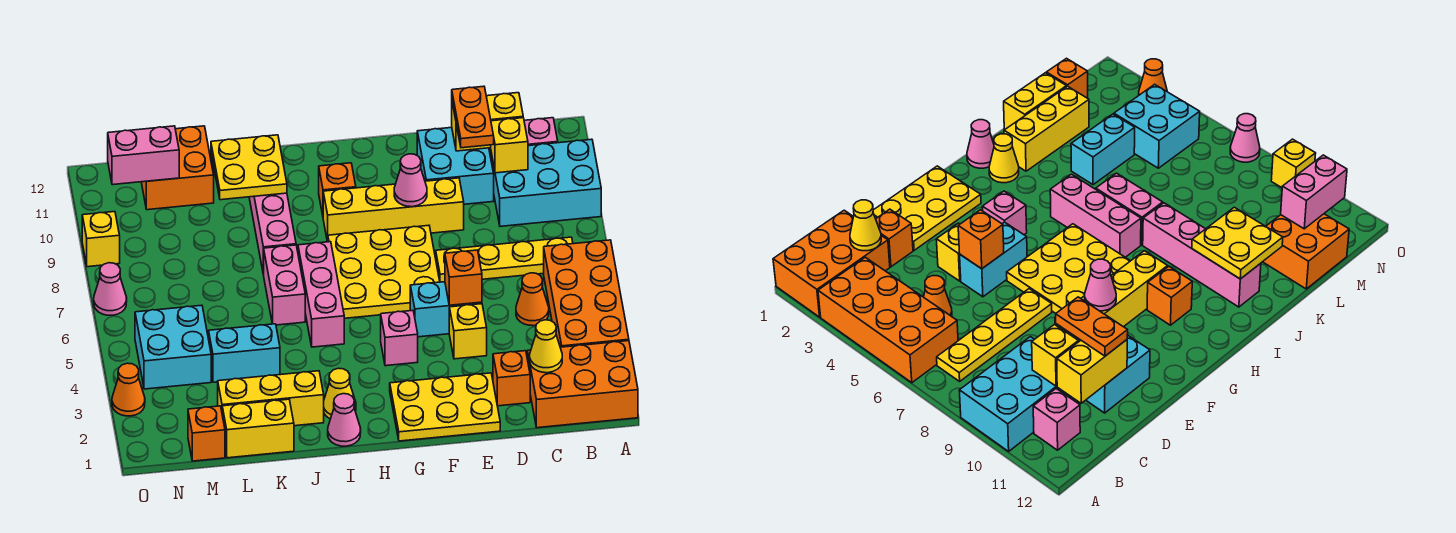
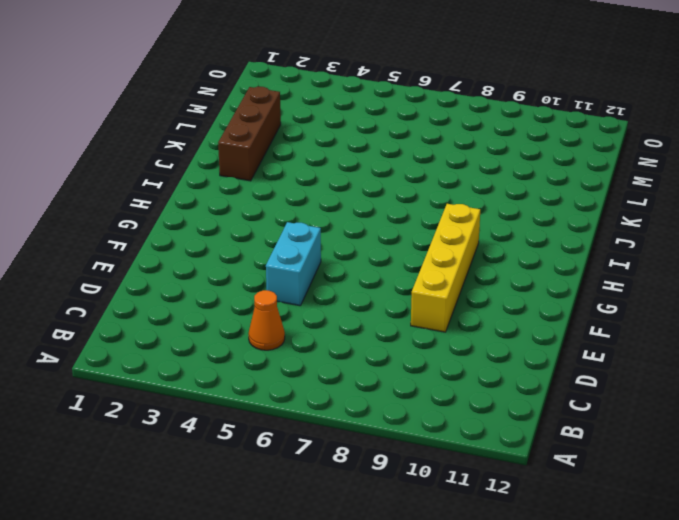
brown brick J2:L2 level 1 -> yellow brick J2:L2 level 1
none -> orange brick A1:C2 level 1
none -> orange brick A3:B6 level 1
none -> cyan brick A9:C10 level 1
none -> yellow plate B7:E7 level 1

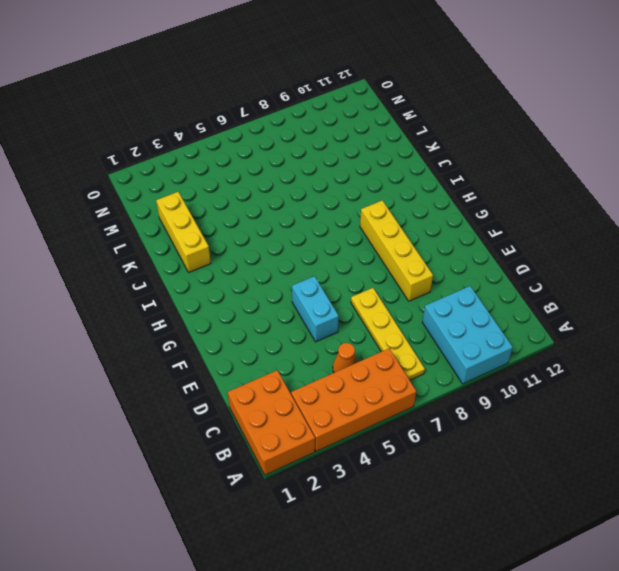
none -> pink brick B11 level 1
none -> orange brick D2 level 1
none -> cyan brick D10:E11 level 1
none -> yellow plate E1:G2 level 1

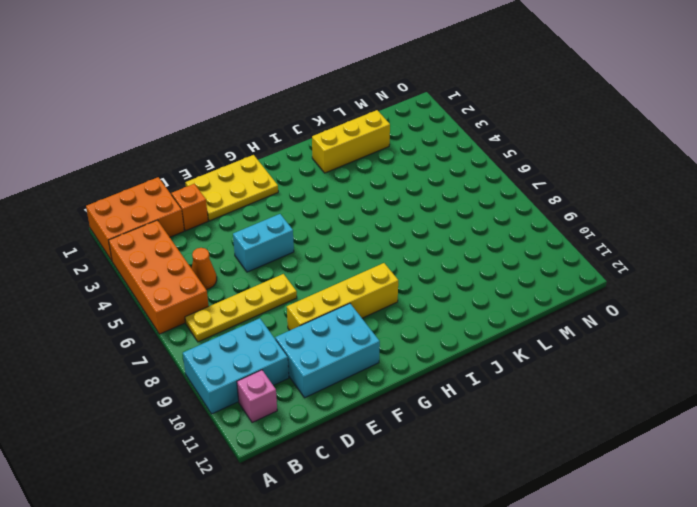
cyan brick D10:F11 level 1 -> cyan brick D10:E11 level 1
none -> yellow brick E4 level 1
none -> yellow plate F6:H8 level 1
none -> pink brick G4 level 1
none -> orange brick H10 level 1

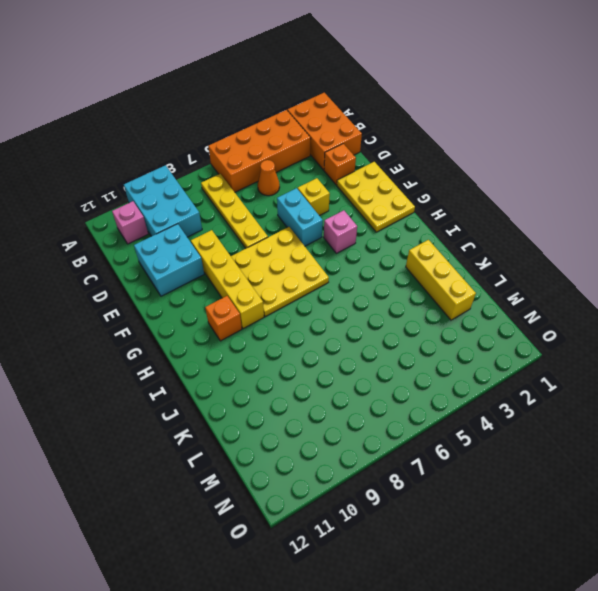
none -> pink cone I1 level 1
none -> yellow cone I2 level 1
none -> pink brick I5:I7 level 1
none -> pink brick J6:J7 level 1

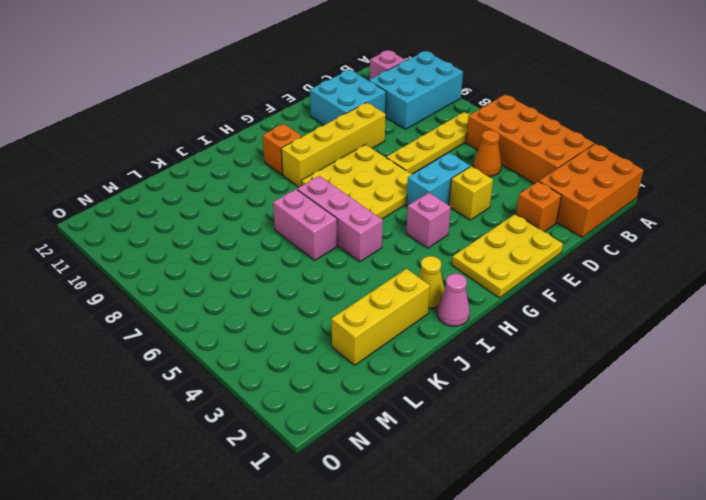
none -> pink brick J8:J11 level 1
none -> yellow brick K1:L1 level 1
none -> cyan brick K4:L4 level 1
none -> orange brick L11:M12 level 1

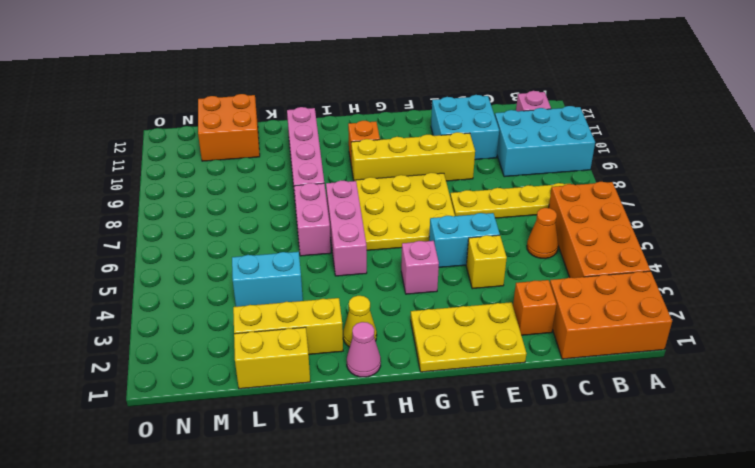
none -> orange brick M1 level 1
none -> cyan brick M4:N5 level 1
none -> orange cone O3 level 1
none -> pink cone O7 level 1

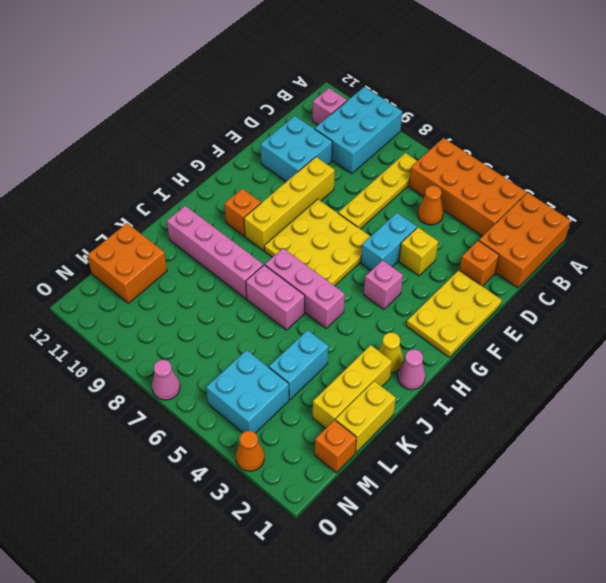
none -> yellow brick O9 level 1
none -> yellow cone C2 level 2
none -> yellow brick C10 level 2
none -> yellow brick C11:D11 level 2

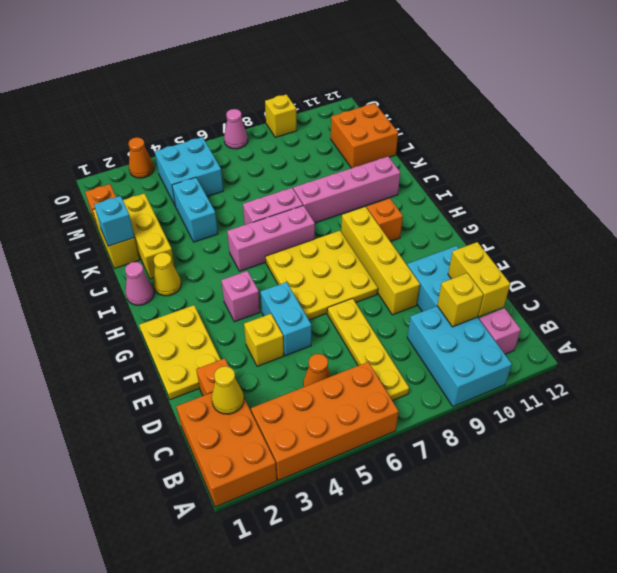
cyan brick K1 level 2 -> none
none -> orange brick E5 level 2
none -> pink cone F9 level 2
none -> yellow plate J10:K11 level 2
none -> pink brick M11:N11 level 2

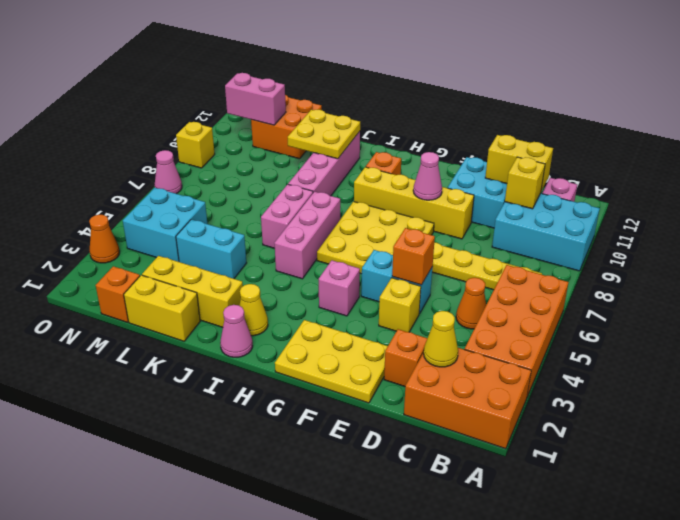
none -> orange plate D10:D11 level 3

